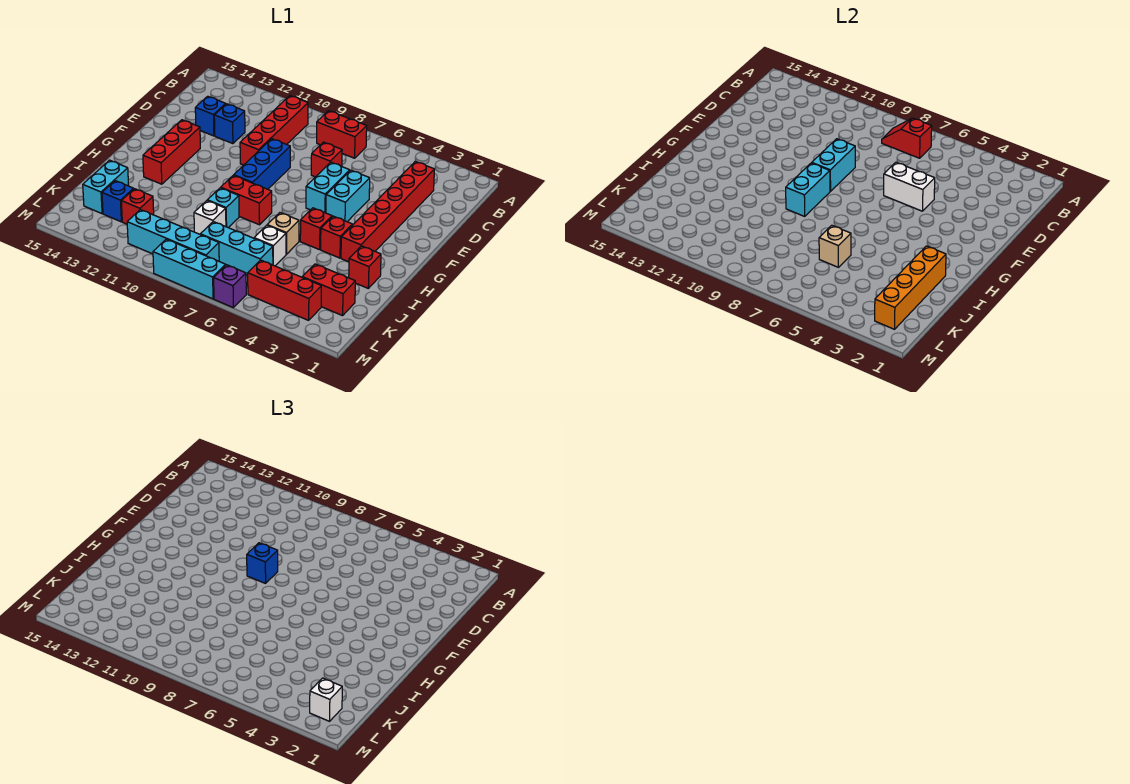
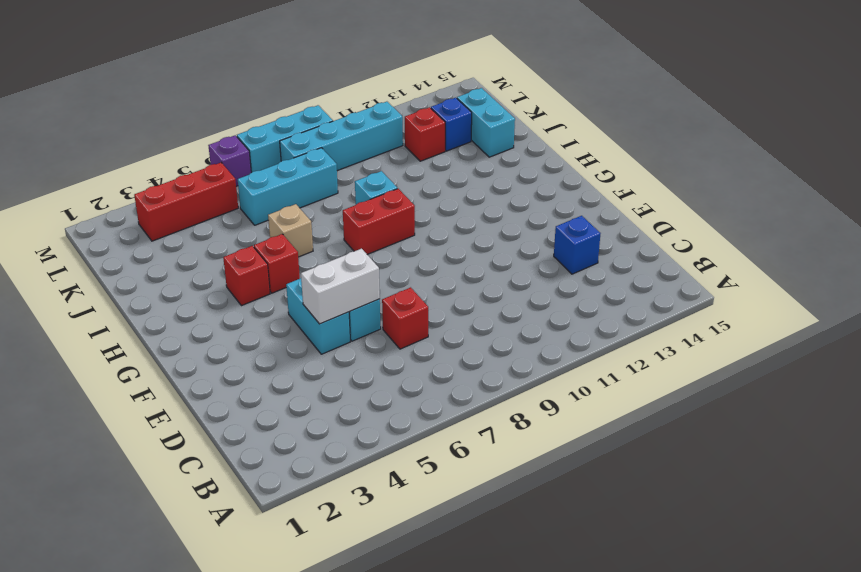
none -> red brick B7:B8 level 1
none -> red brick B10:E10 level 1
none -> red brick C3:H3 level 1
none -> blue brick D12 level 1

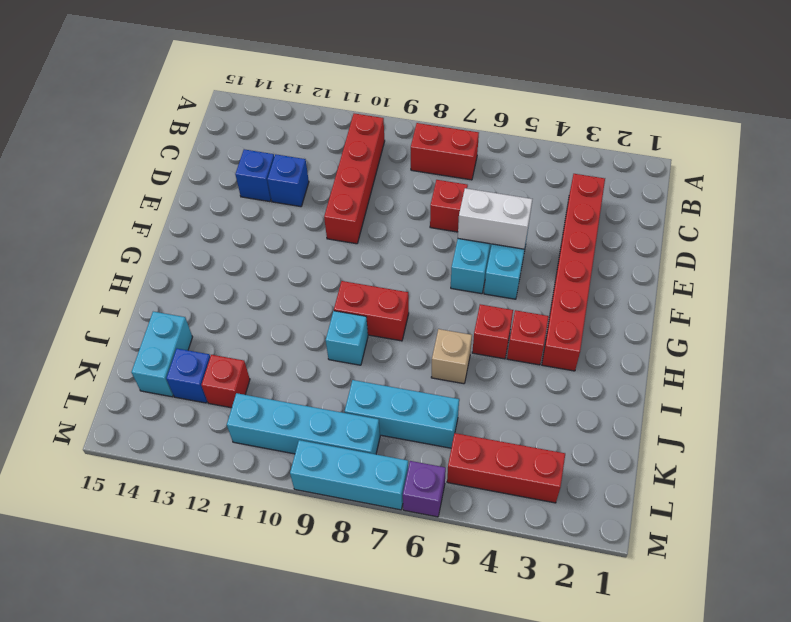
none -> blue brick E9:G9 level 1
none -> red brick F13:H13 level 1
none -> red brick I2 level 1
none -> white brick J6 level 1

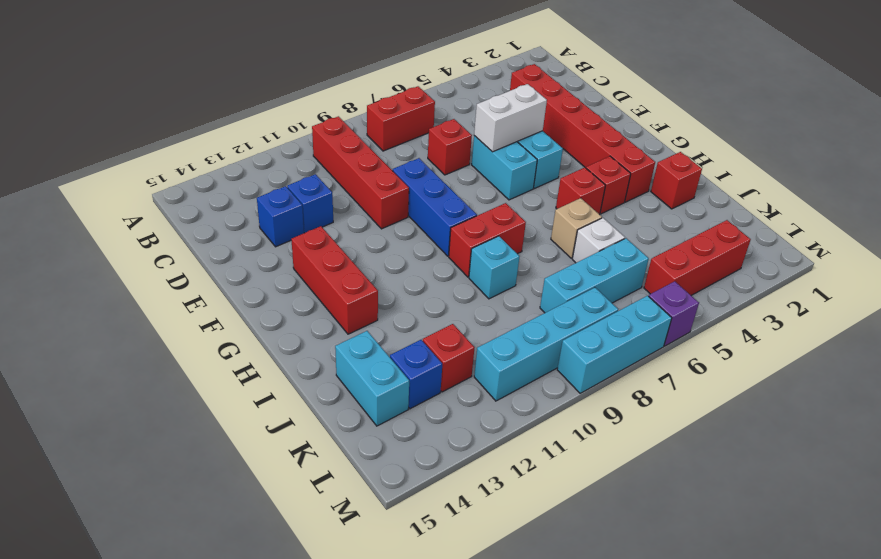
none -> white brick J9 level 1
none -> red brick K2:K3 level 1
none -> red slope B7:B8 level 2 top 7
none -> cyan brick E9:F9 level 2

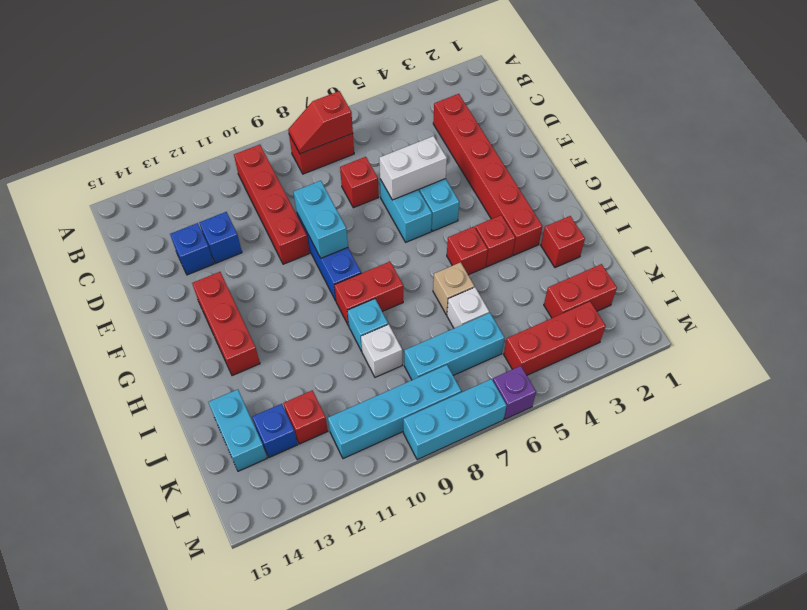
none -> cyan brick G9:H9 level 2
none -> orange brick I2:L2 level 2
none -> tan brick J6 level 2
none -> blue brick F9 level 3

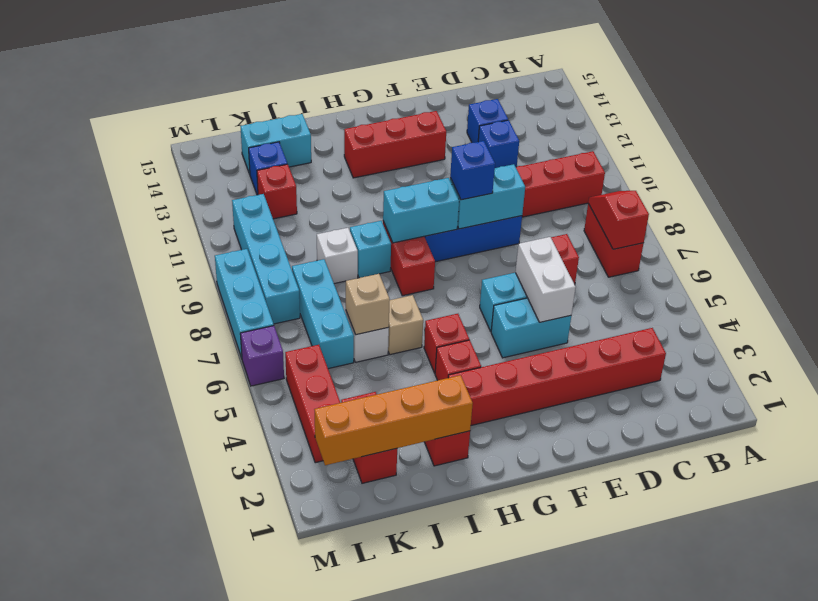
none -> white brick L2 level 3

